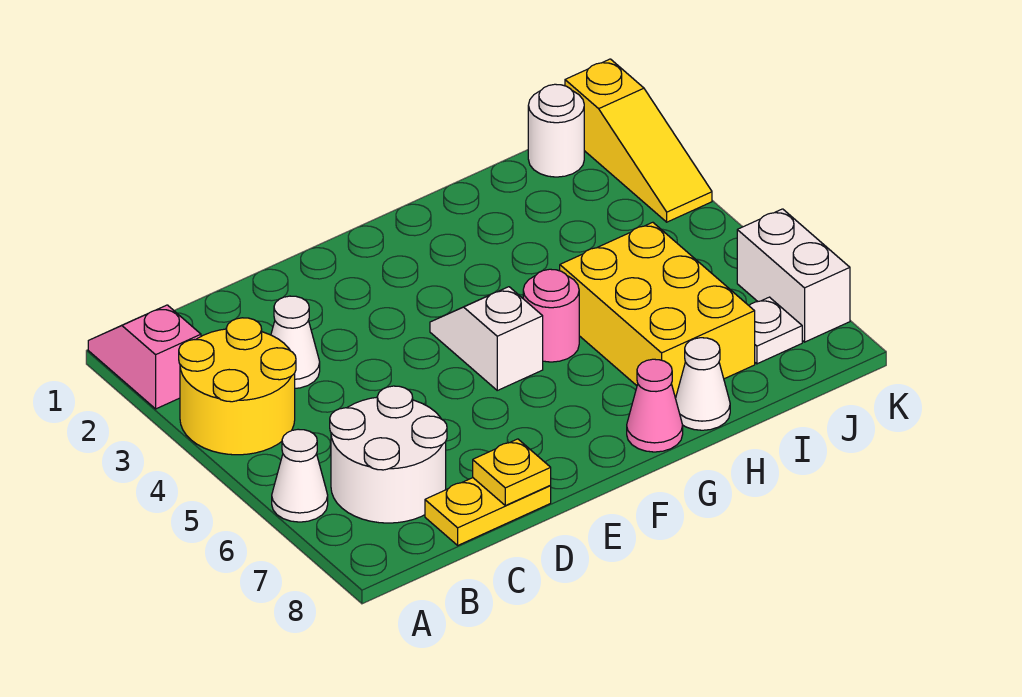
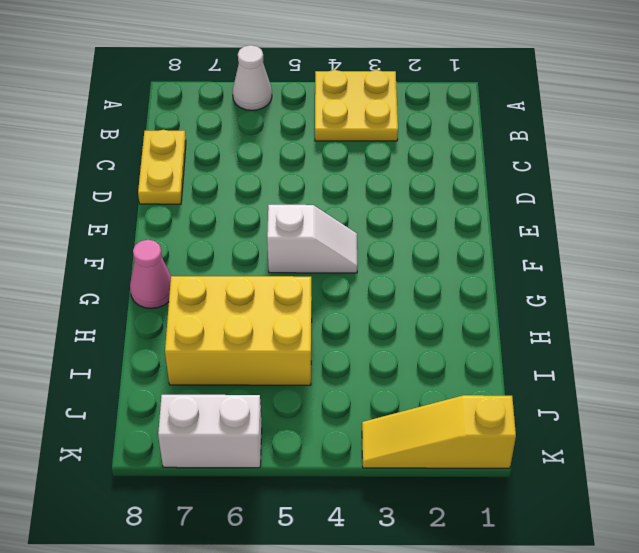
yellow plate A3:B4 level 1 -> yellow round brick A3:B4 level 1
none -> pink slope A1:A2 level 1 top 2
none -> white round brick B6:C7 level 1
none -> white cone C3 level 1

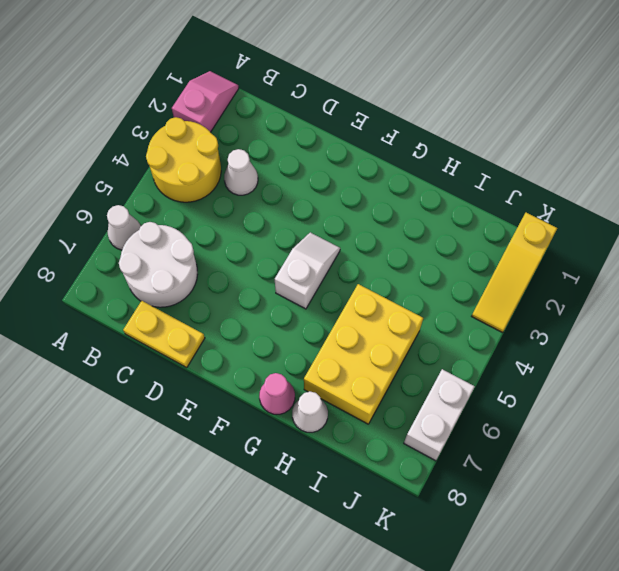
none -> pink round brick G5 level 1
none -> white round brick J1 level 1
none -> white plate J7 level 1

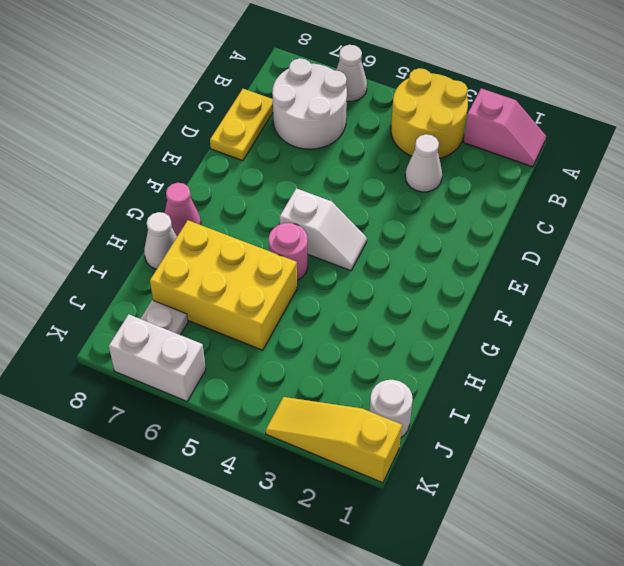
none -> yellow plate D8 level 2

